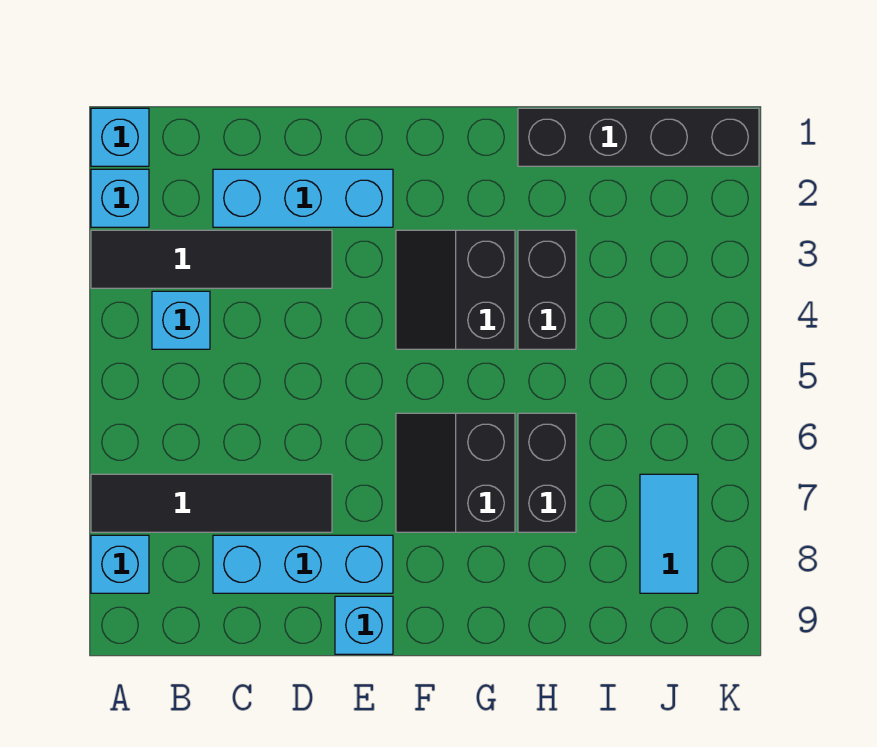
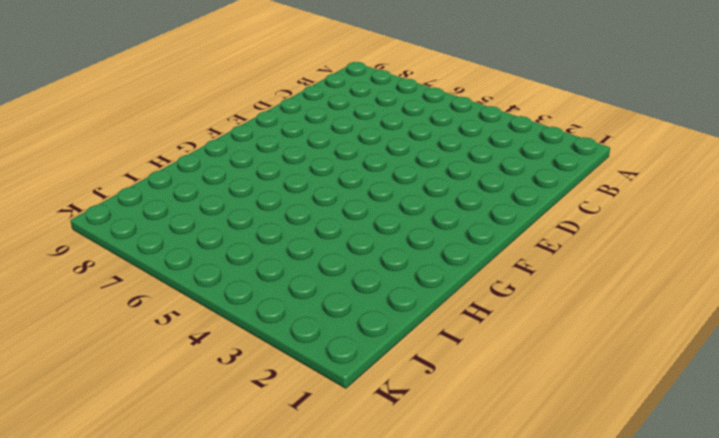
none -> cyan brick A1 level 1
none -> cyan brick A2 level 1
none -> black tile A3:D3 level 1

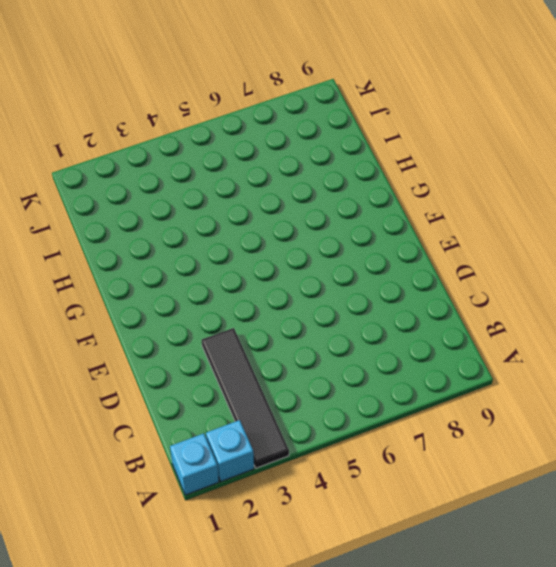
none -> black tile A7:D7 level 1
none -> cyan brick A8 level 1
none -> cyan brick B4 level 1

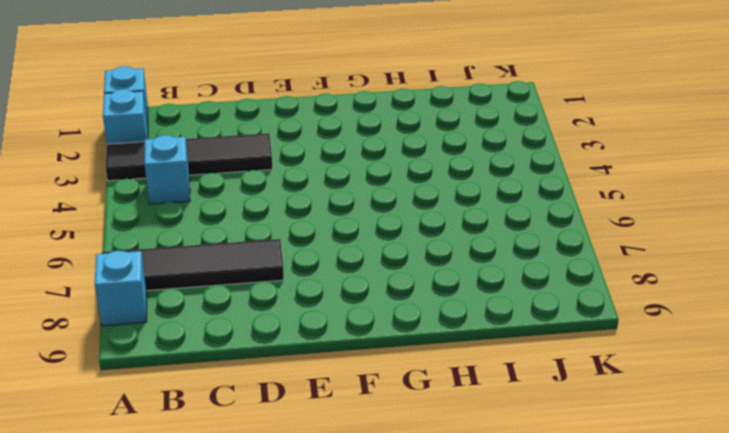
none -> cyan brick C2:E2 level 1
none -> cyan brick C8:E8 level 1
none -> cyan brick E9 level 1

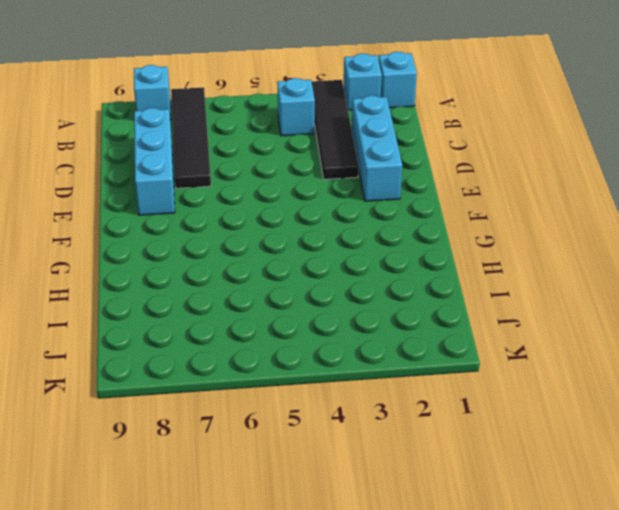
none -> cyan brick E9 level 1
none -> black slope F3:G4 level 1 top G
none -> black slope F6:G7 level 1 top G

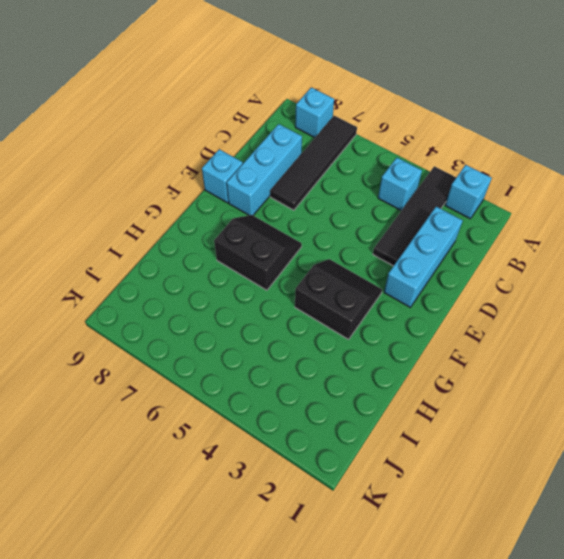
none -> cyan brick A1 level 1
none -> black brick H1:K1 level 1
none -> black brick H3:H4 level 1

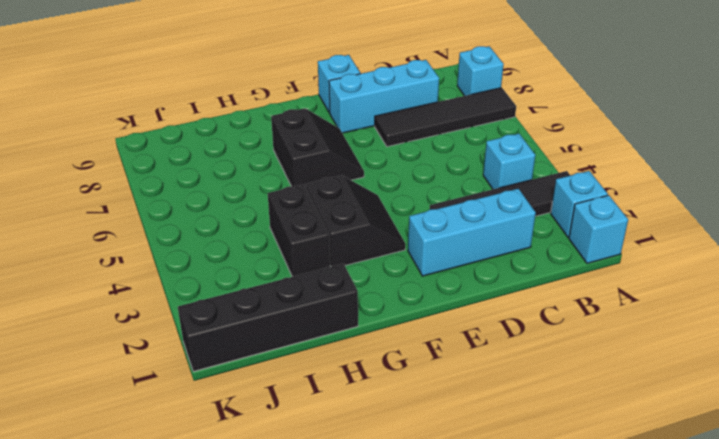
none -> black brick H6:H7 level 1
none -> cyan tile J7:J8 level 1

